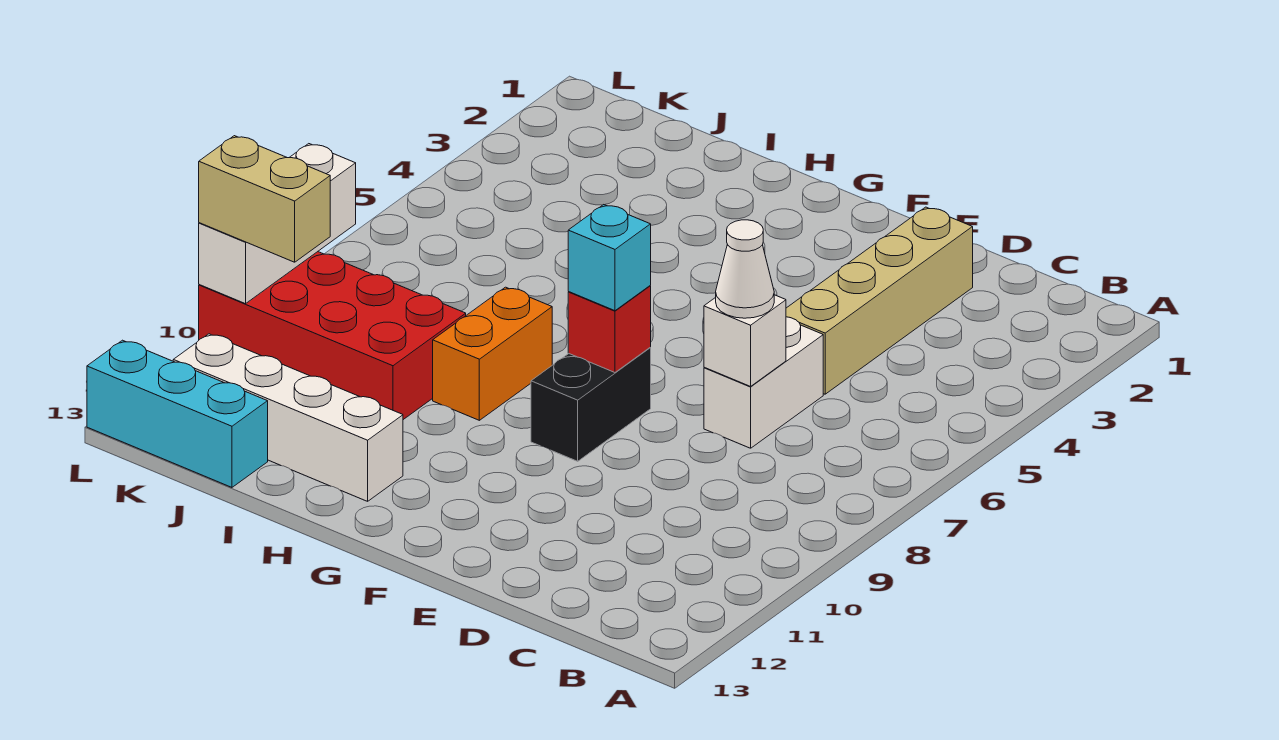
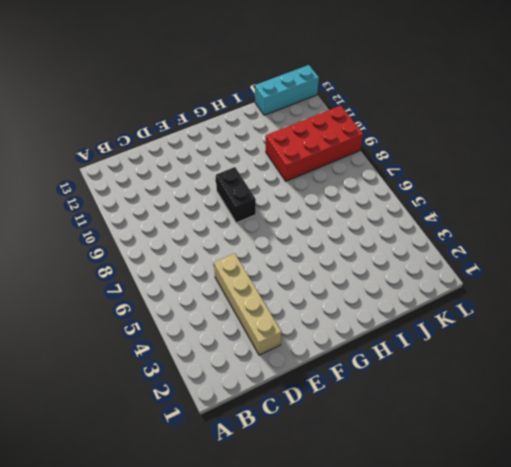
none -> white brick D6:D7 level 1
none -> orange brick H8:H9 level 1
none -> white brick H12:K12 level 1

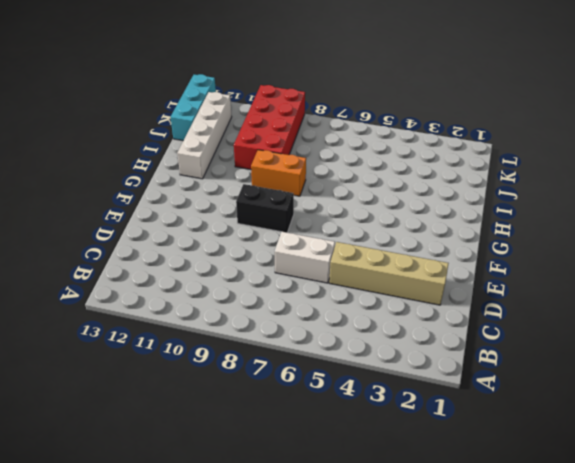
none -> white brick D7 level 2
none -> red brick F8 level 2
none -> white brick L8:L10 level 2

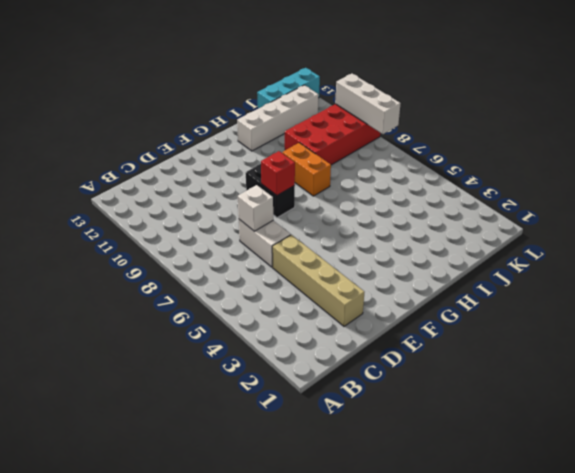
none -> white cone D7 level 3
none -> cyan brick F8 level 3
none -> tan brick K10:L10 level 3

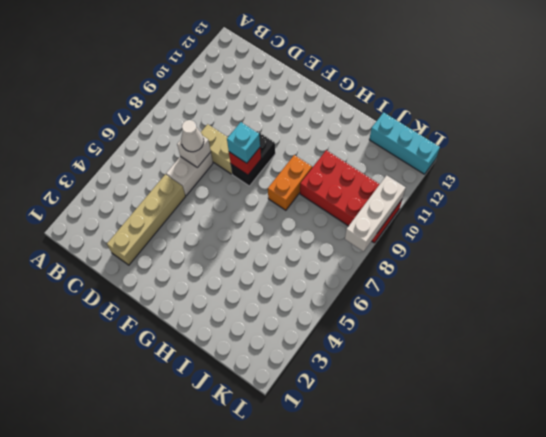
tan brick D8:E8 level 1 -> tan brick K10:L10 level 3
none -> white brick H12:K12 level 1

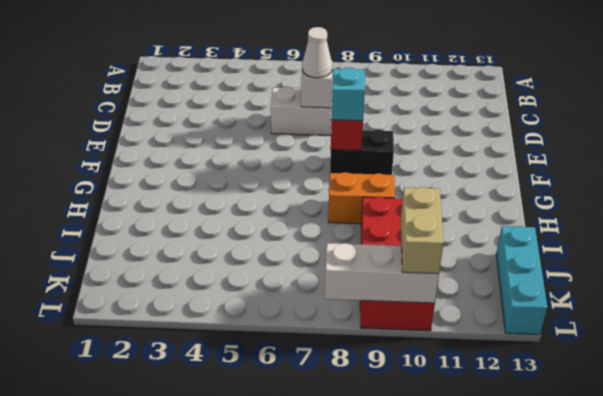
none -> tan brick D2:D5 level 1
none -> white brick H12:K12 level 1

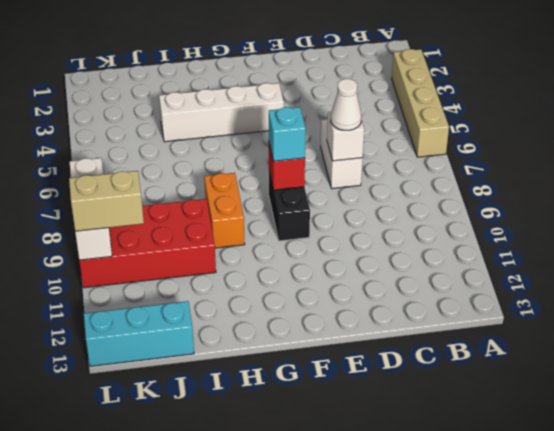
tan brick A3:A6 level 1 -> tan brick D2:D5 level 1
white brick F4:I4 level 1 -> white brick H12:K12 level 1

